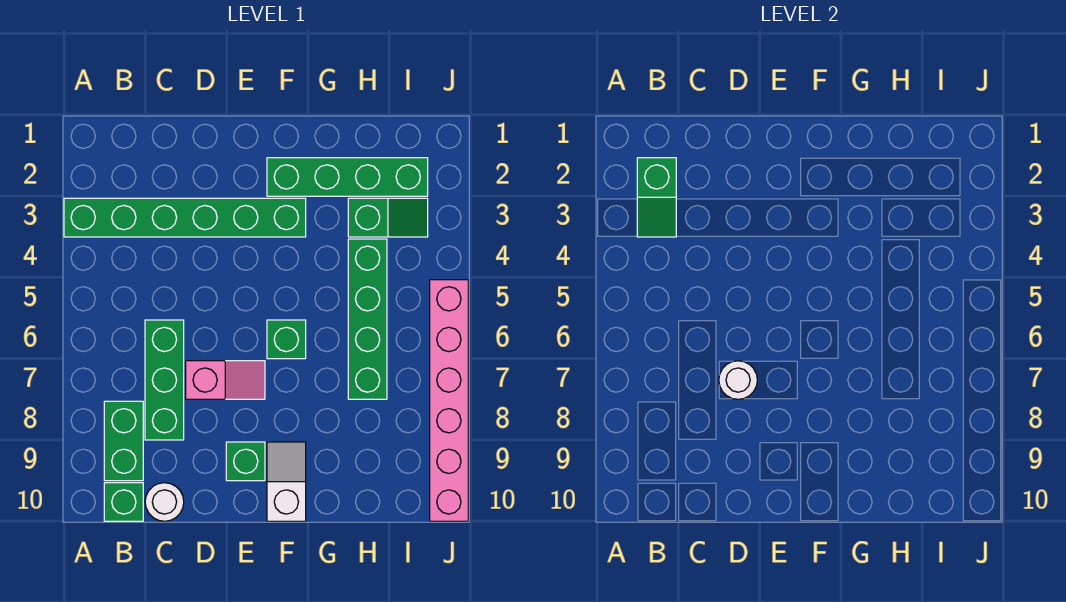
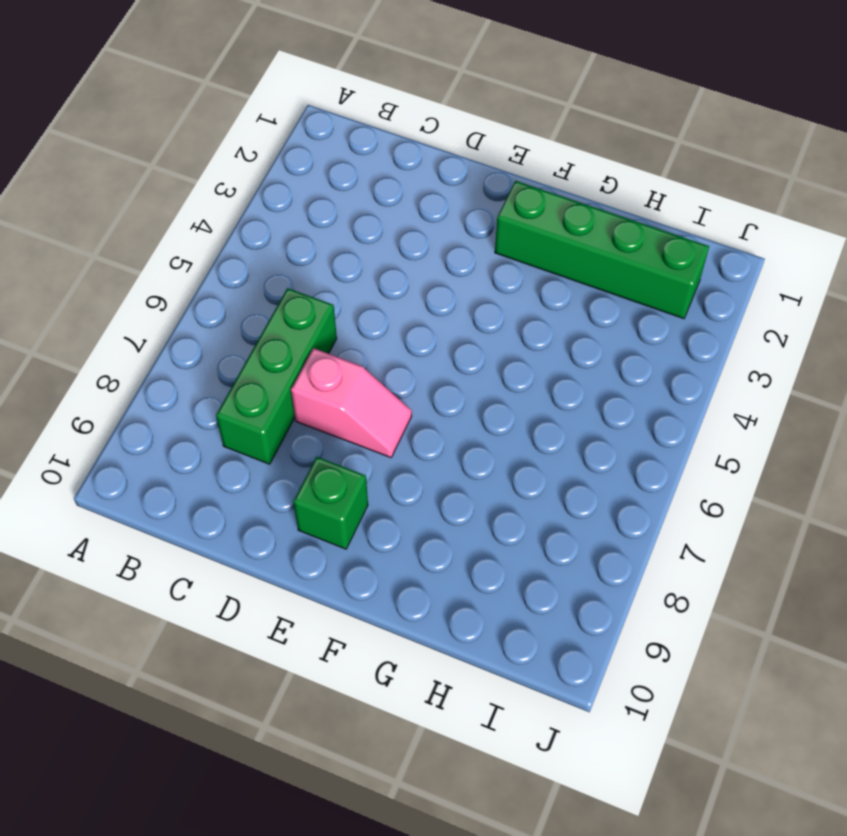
none -> green brick A3:F3 level 1
none -> green brick B8:B9 level 1
none -> green brick B10 level 1

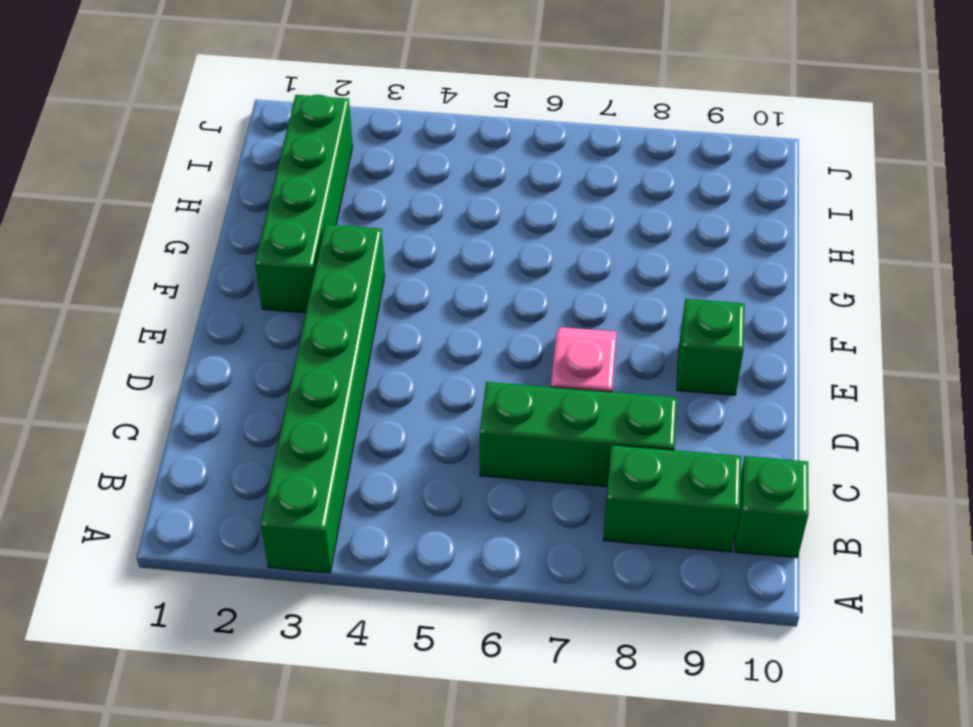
none -> white round brick C10 level 1
none -> green brick F6 level 1
none -> white slope F9:F10 level 1 top 10

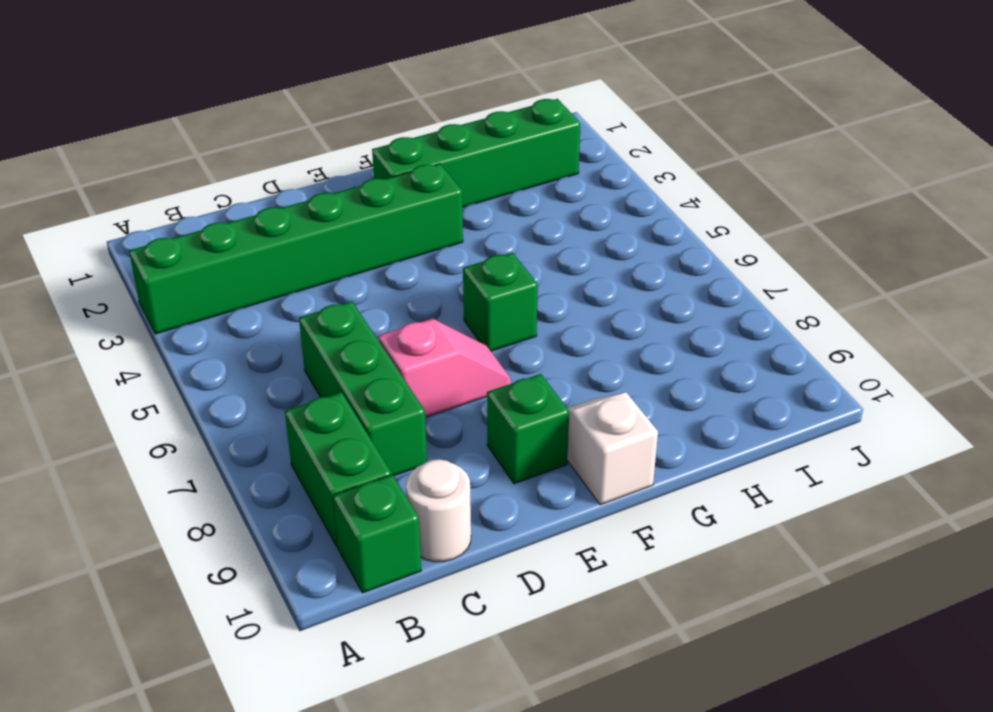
none -> green slope H3:I3 level 1 top H
none -> green brick H4:H7 level 1
none -> pink brick J5:J10 level 1

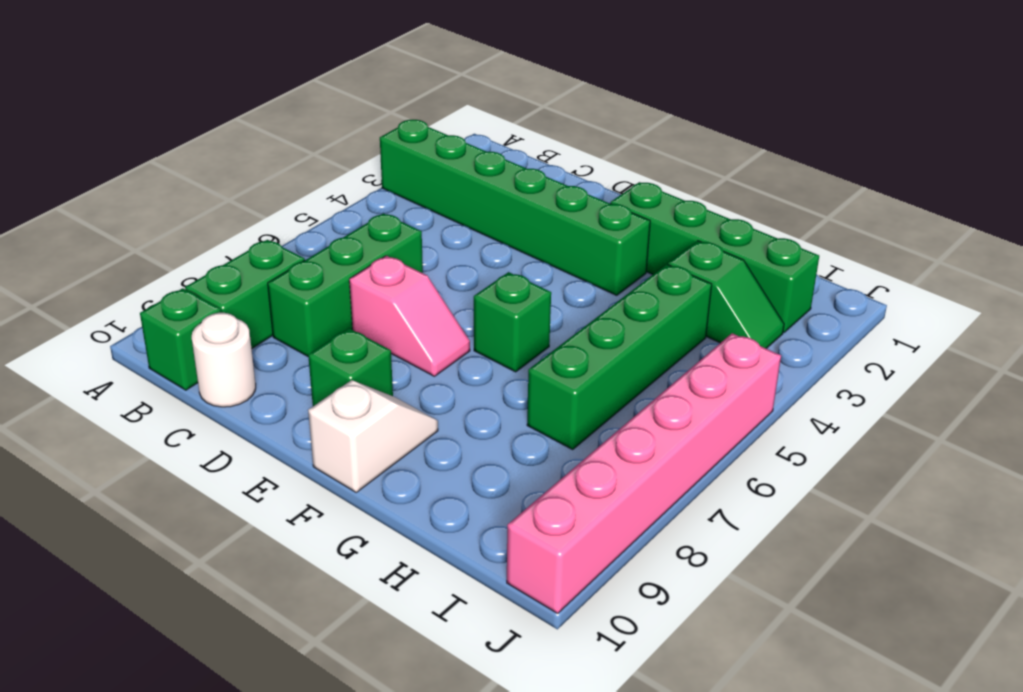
none -> green slope B2:B3 level 2 top 2
none -> white round brick D7 level 2

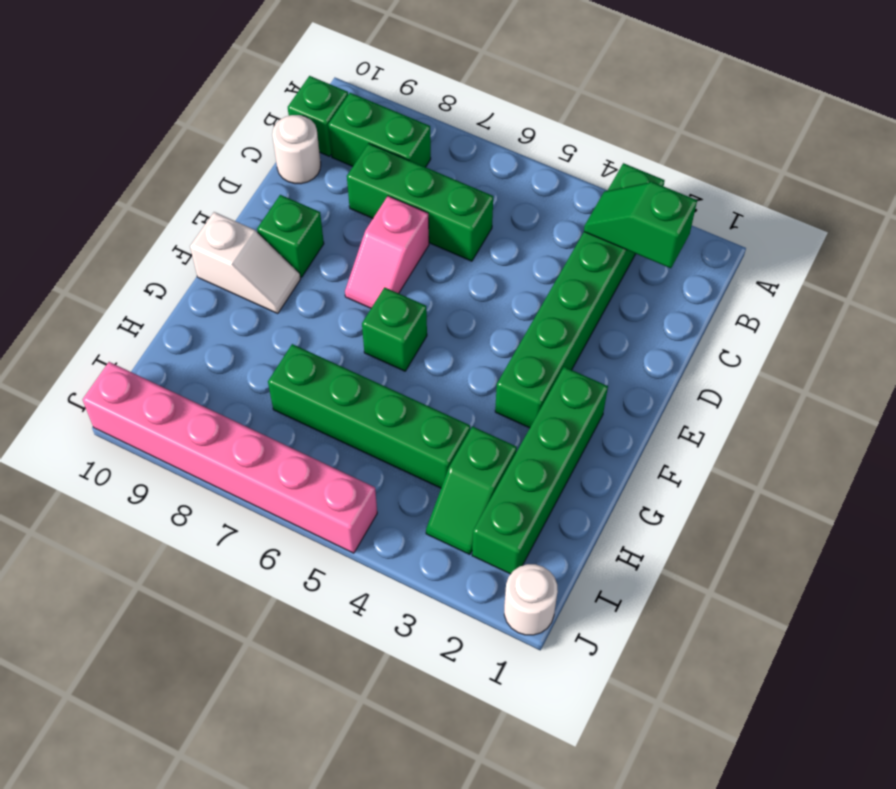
white round brick J1 level 1 -> white round brick D7 level 2

